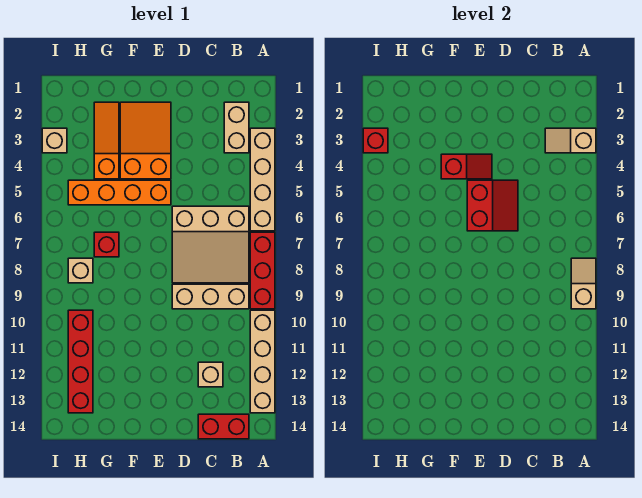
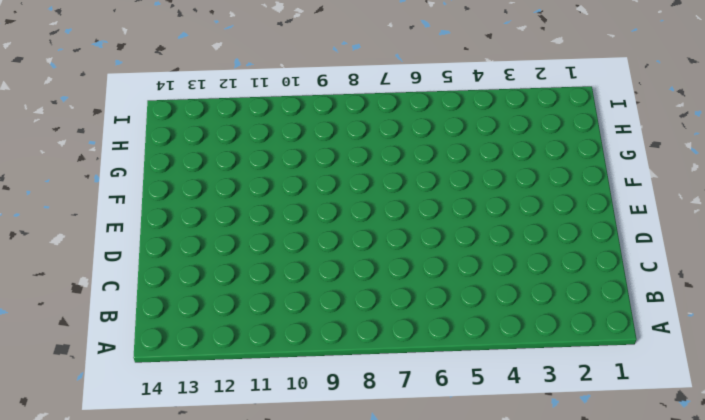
none -> tan brick A3:A6 level 1
none -> red brick A7:A9 level 1
none -> tan brick A10:A13 level 1

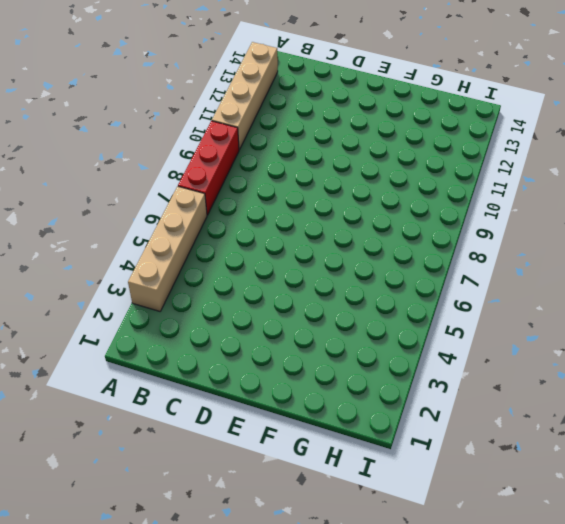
none -> tan brick B2:B3 level 1
none -> tan slope B6:D8 level 1 top 6
none -> tan brick B9:D9 level 1

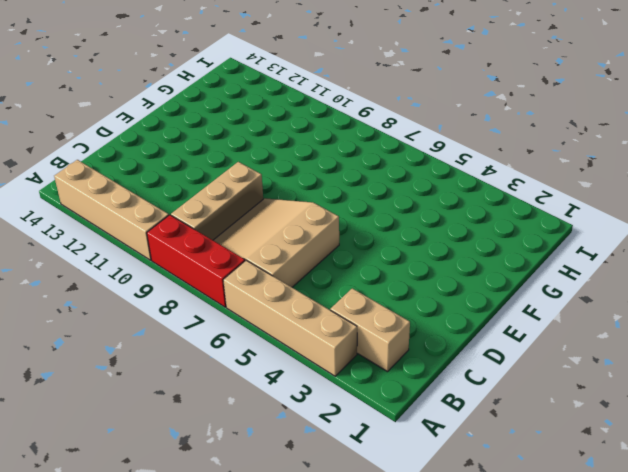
none -> red brick B14:C14 level 1
none -> tan brick C12 level 1
none -> orange slope E2:F4 level 1 top 4

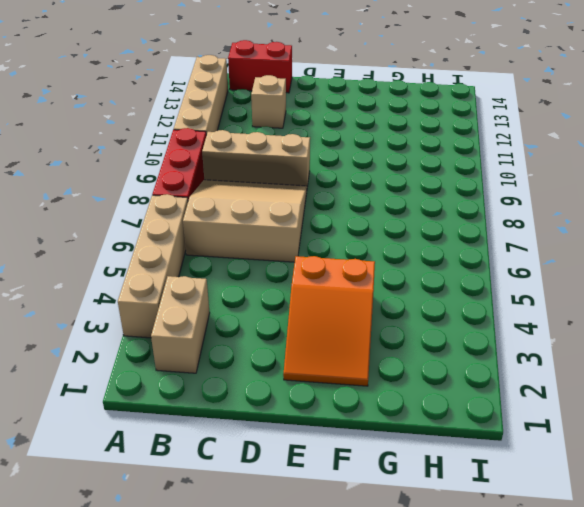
none -> orange brick E5:H5 level 1
none -> orange slope G2:G4 level 1 top 4
none -> red brick G7 level 1

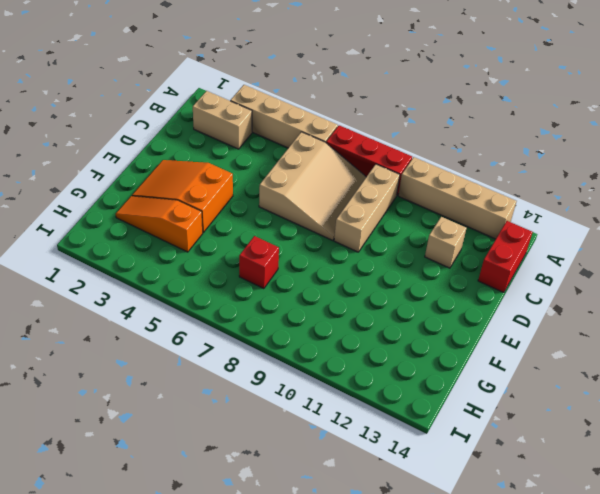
none -> orange brick E5:H5 level 1
none -> tan brick H8 level 1
none -> red brick H10:H13 level 1

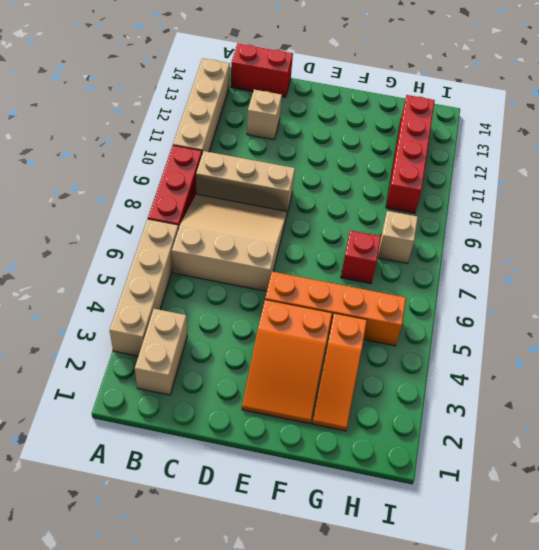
none -> tan brick I3 level 1
none -> tan slope A3:B3 level 2 top A
none -> tan slope A8:A9 level 2 top 9

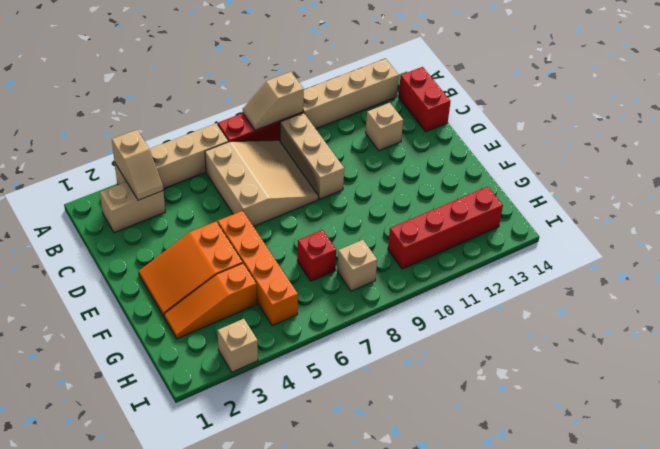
none -> red slope D5:E6 level 2 top E
none -> red slope E4:F4 level 2 top F
none -> red brick I3 level 2

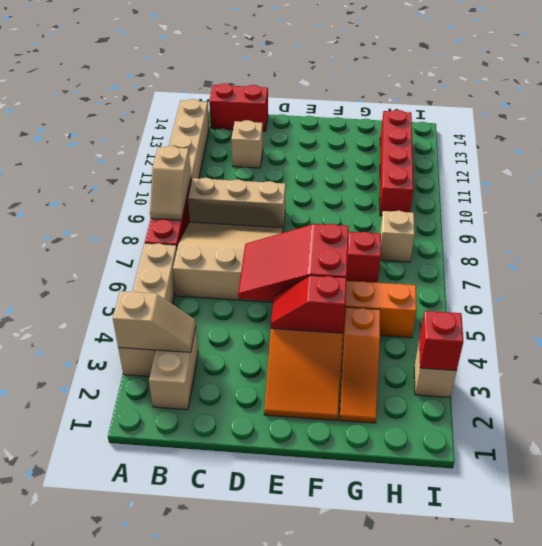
red slope D5:F6 level 2 top F -> red slope D5:E6 level 2 top E

